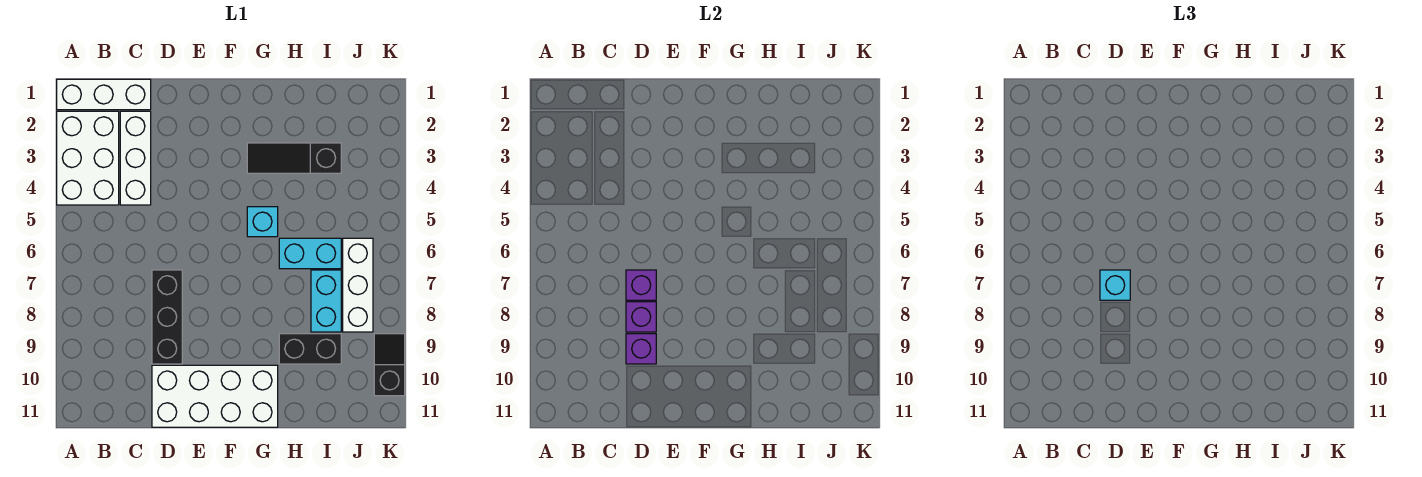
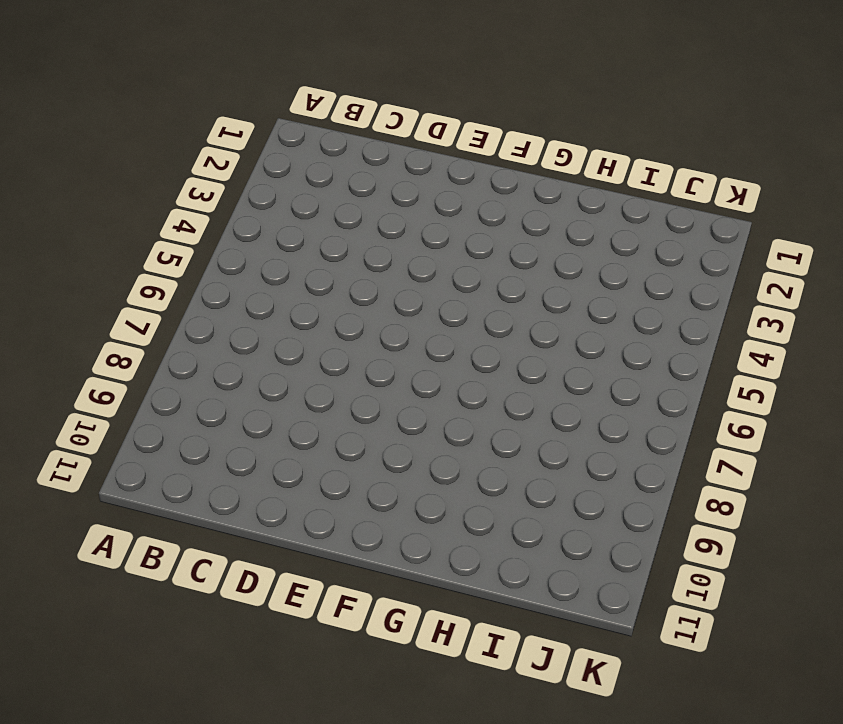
none -> white brick A1:C1 level 1
none -> white brick A2:B4 level 1
none -> white brick C2:C4 level 1

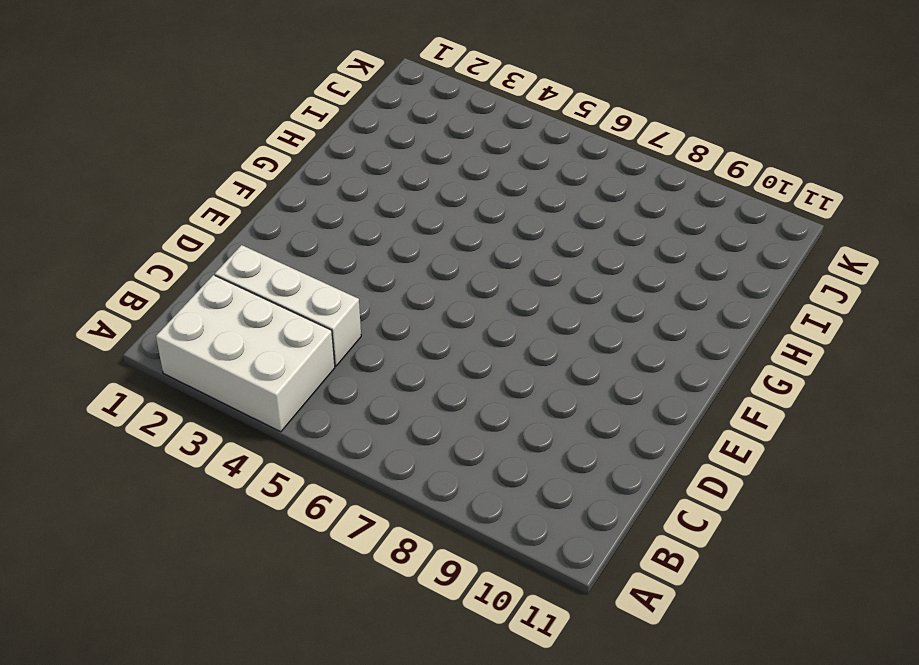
none -> white brick A1:C1 level 1
none -> black brick D7:D9 level 1
none -> white brick D10:G11 level 1

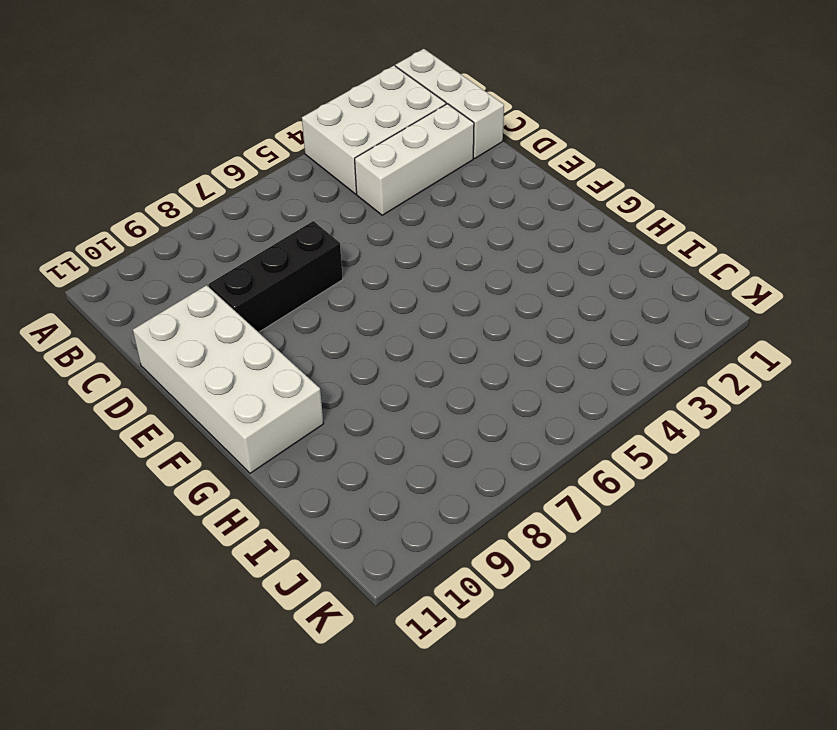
none -> black slope G3:I3 level 1 top I
none -> cyan brick G5 level 1
none -> cyan brick H6:I6 level 1

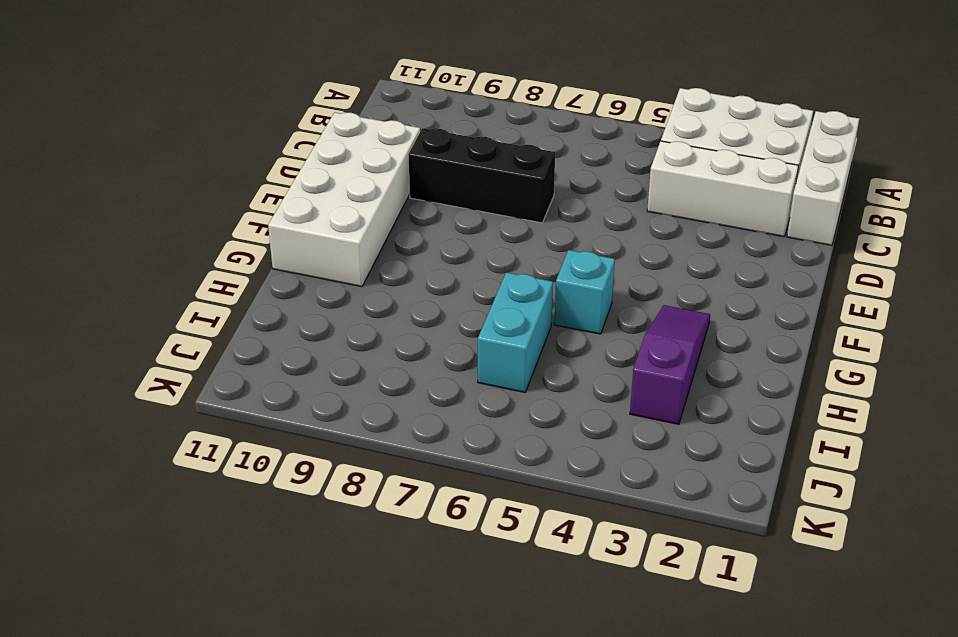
purple slope G3:I3 level 1 top I -> black slope G3:I3 level 1 top I
none -> black brick H9:I9 level 1
none -> cyan brick I7:I8 level 1
none -> white brick J6:J8 level 1

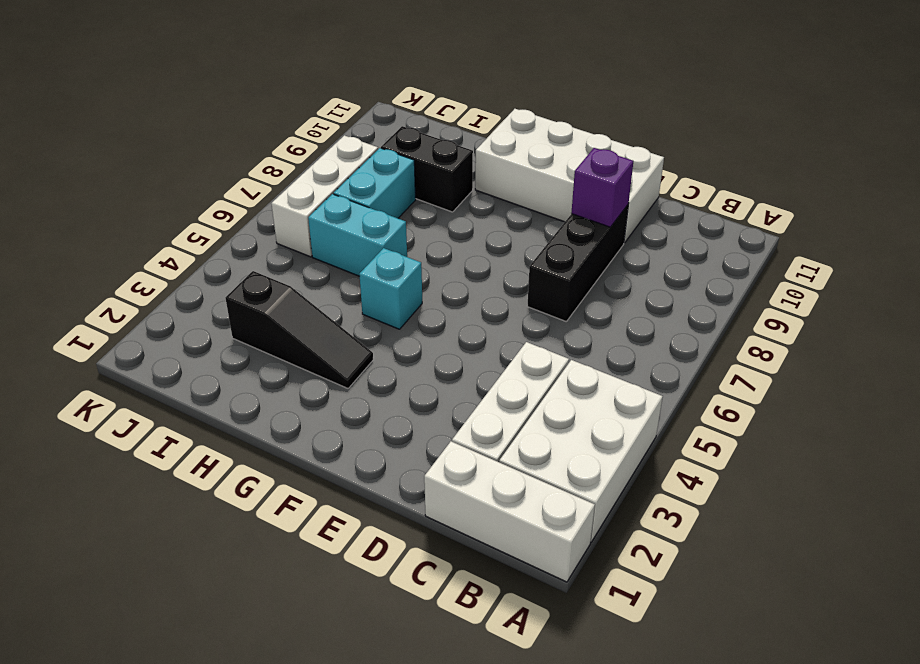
none -> black slope K9:K10 level 1 top 10
none -> purple brick D7 level 2
none -> purple brick D8 level 2

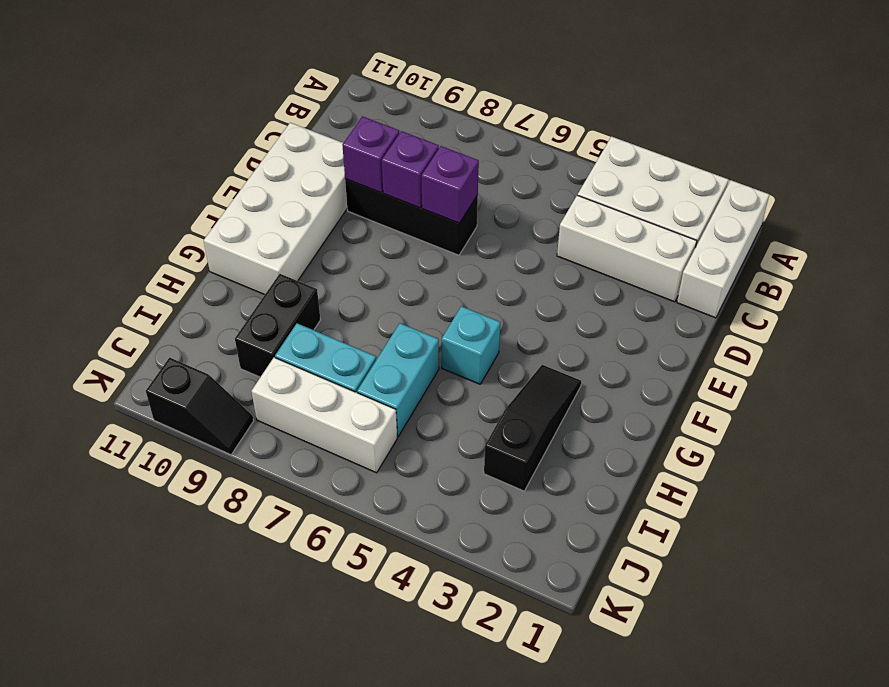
none -> cyan brick D7 level 3

